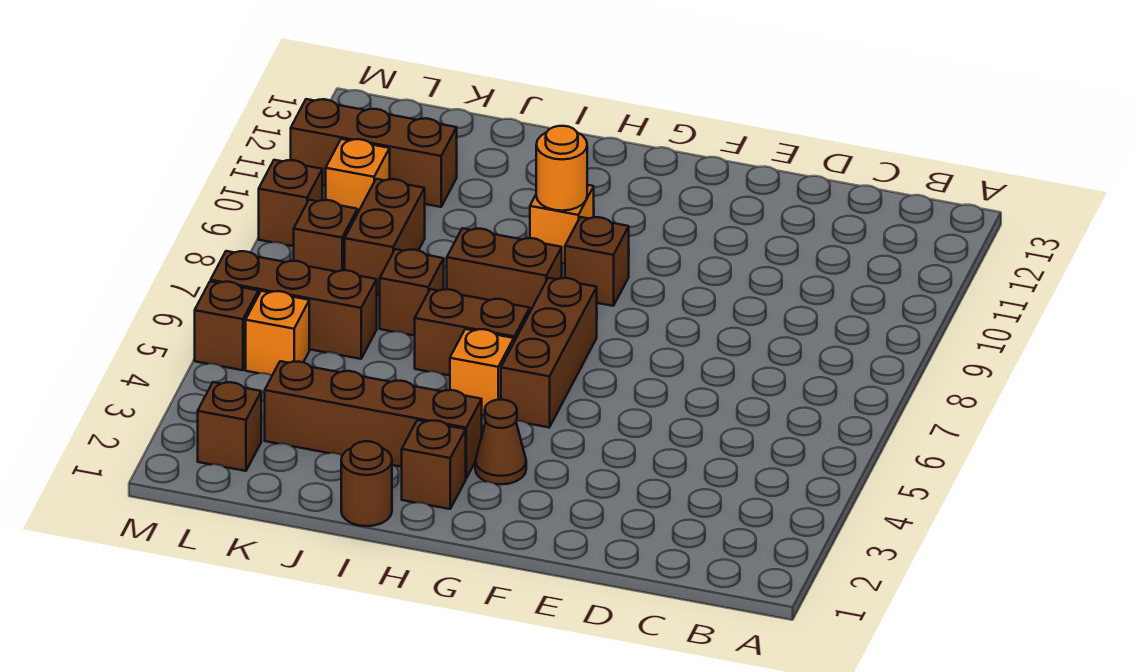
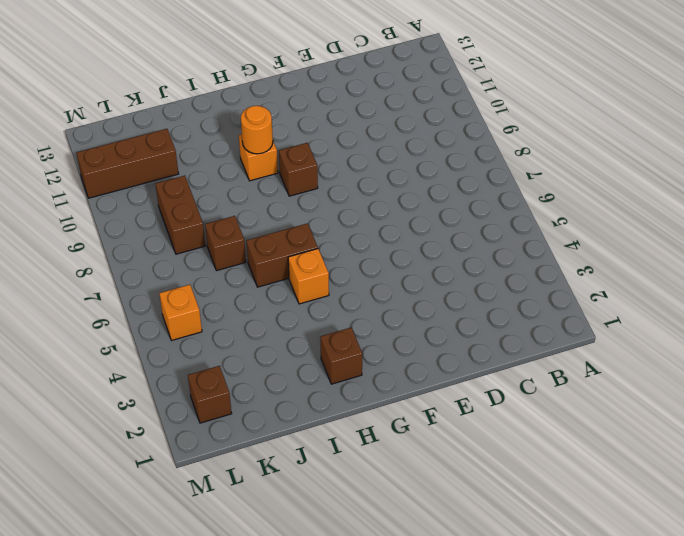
none -> brown cone G3 level 1
none -> brown brick G5:G7 level 1
none -> brown brick H3:K3 level 1

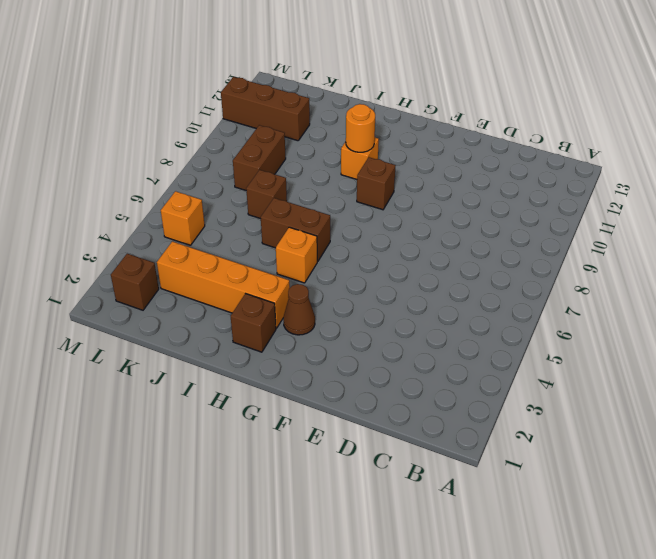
orange brick H3:K3 level 1 -> brown brick H3:K3 level 1
none -> brown brick G5:G7 level 1
none -> brown brick H8:I8 level 1
none -> brown round brick I1 level 1

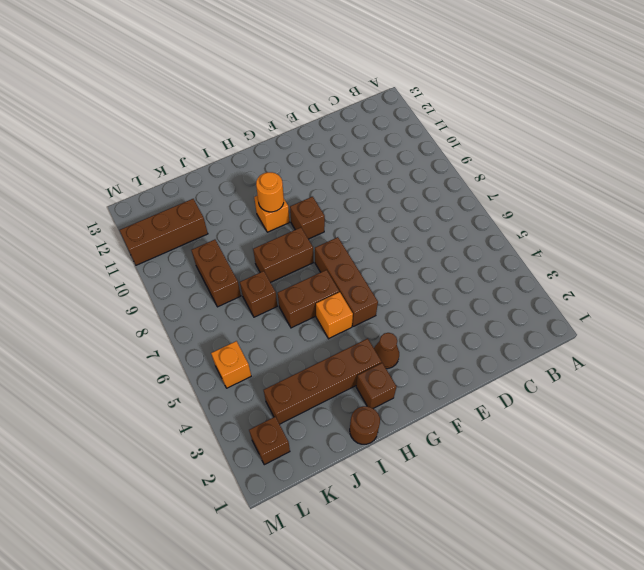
none -> brown brick K6:M6 level 1
none -> brown brick L8 level 1
none -> orange brick L10 level 1

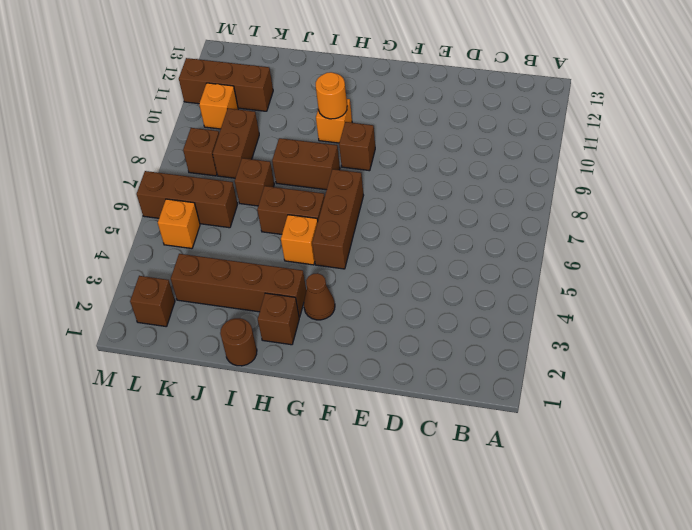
none -> brown brick M5 level 1
none -> brown brick M9 level 1

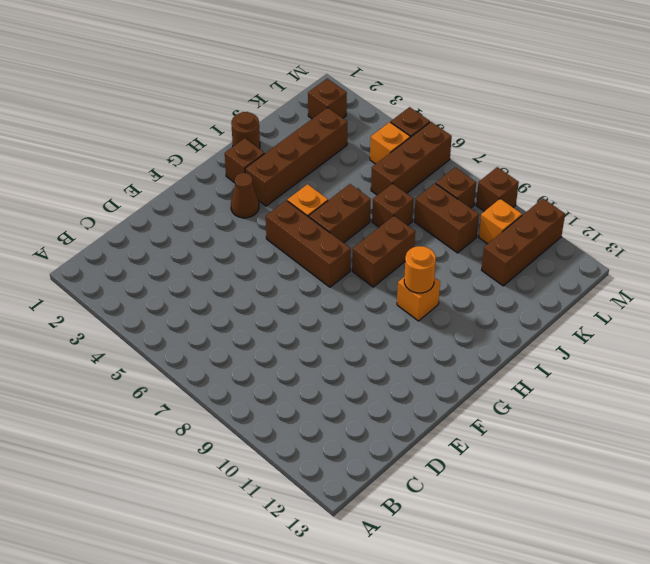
none -> brown brick G9 level 1

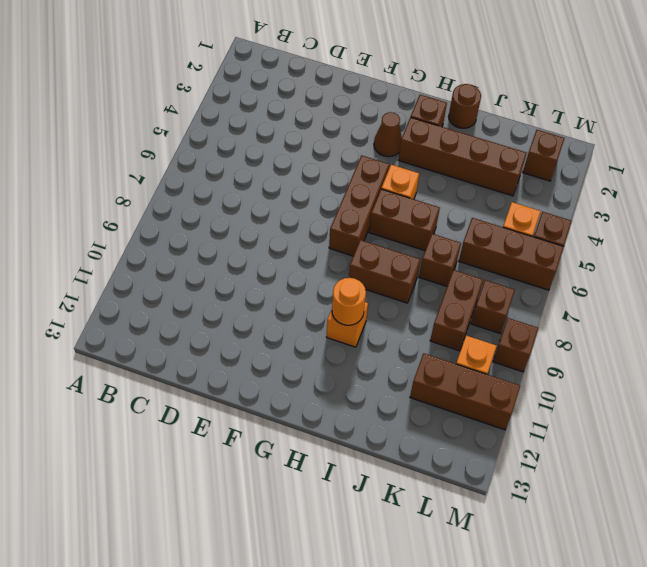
none -> brown brick G9 level 1

